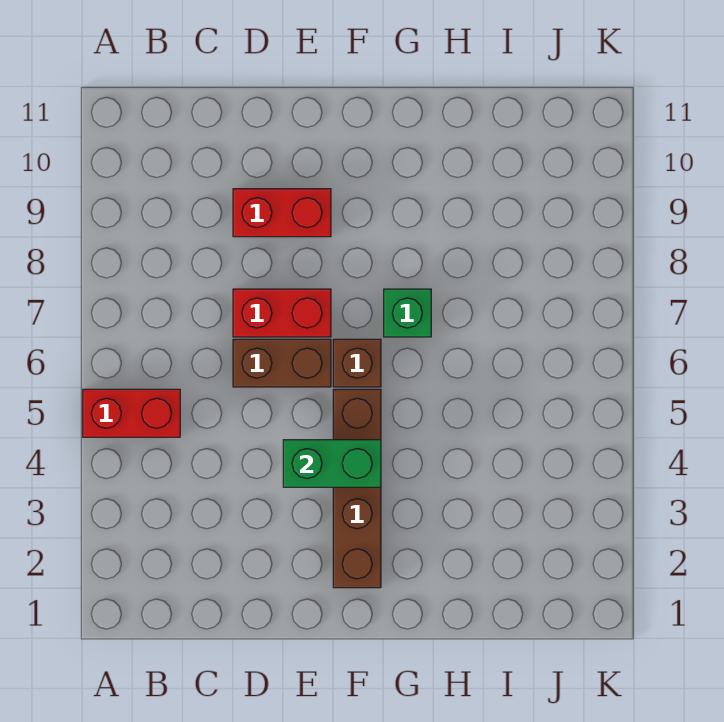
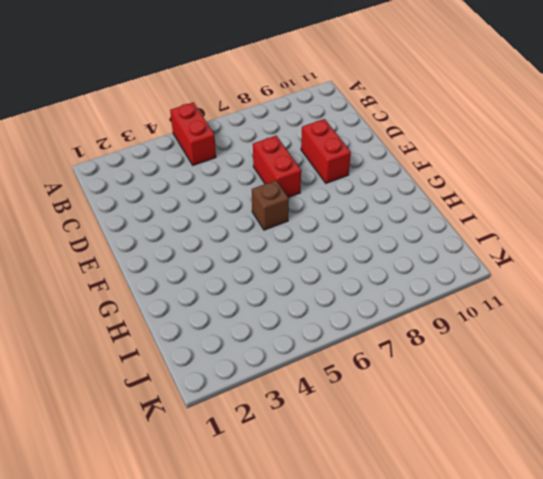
none -> brown brick D6:E6 level 1
none -> brown brick F2:F5 level 1

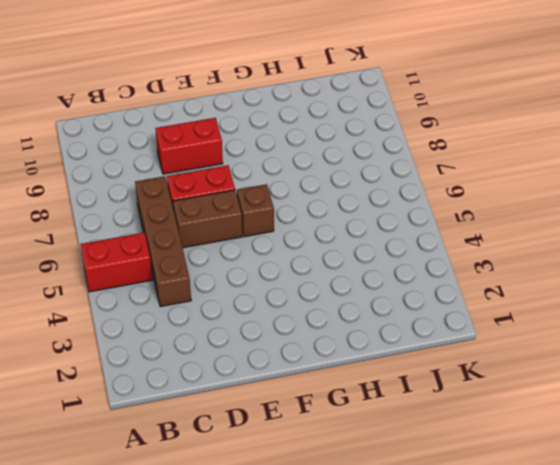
brown brick C4:C7 level 1 -> brown brick F2:F5 level 1
none -> green brick G7 level 1
none -> green brick E4:F4 level 2

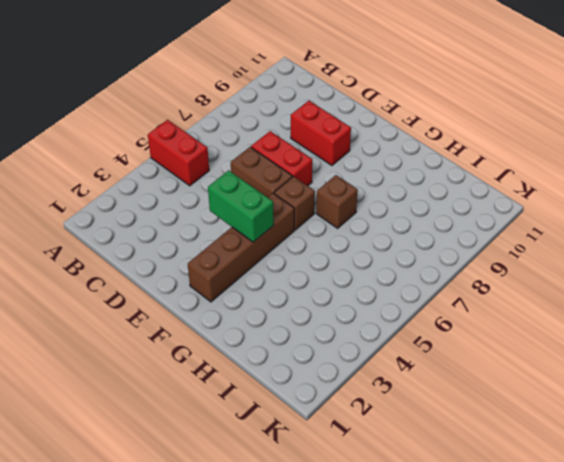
brown brick G7 level 1 -> green brick G7 level 1

